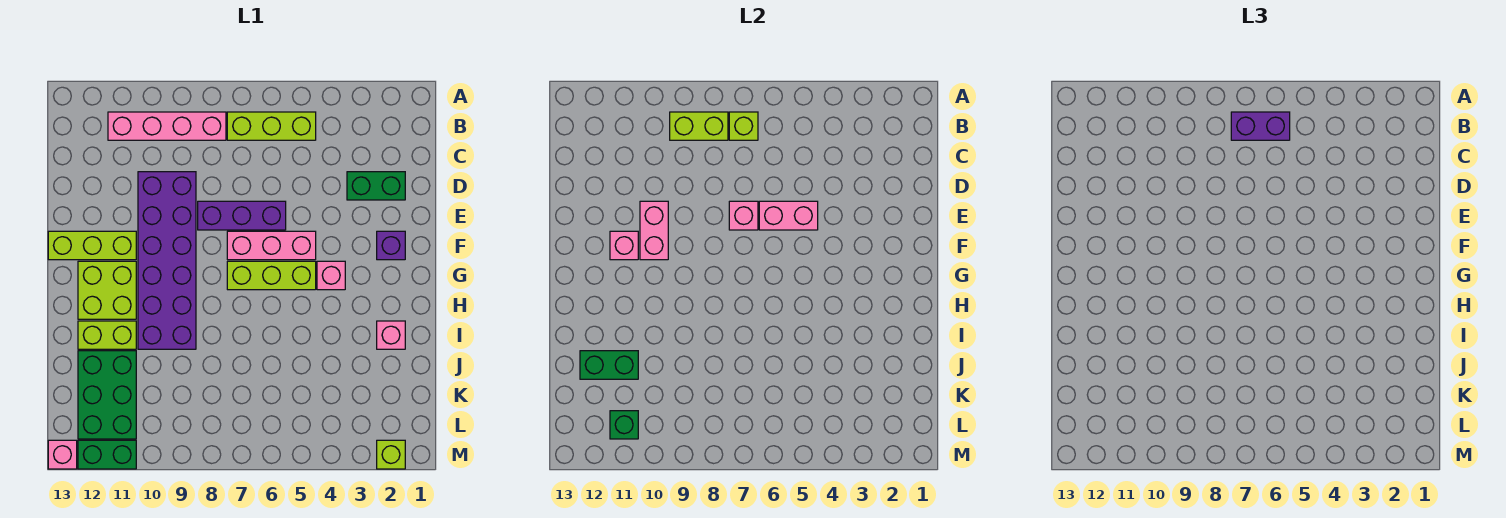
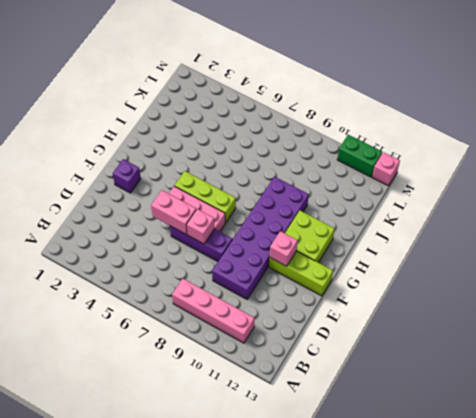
none -> lime brick B5:B7 level 1
none -> green brick D2:D3 level 1
none -> pink brick G4 level 1

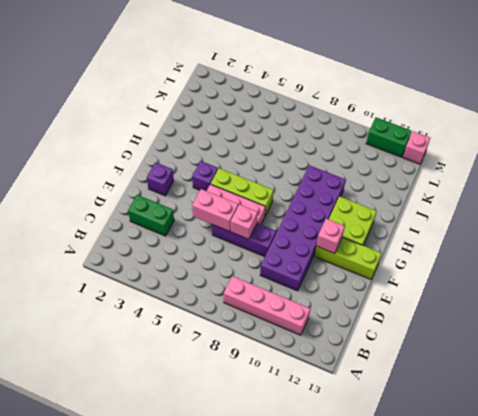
purple brick G4 level 1 -> pink brick G4 level 1
none -> lime brick B5:B7 level 1
none -> pink brick I2 level 1
none -> lime brick I11:I12 level 1

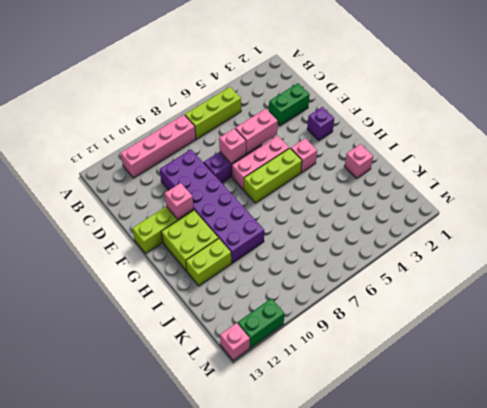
none -> green brick J11:L12 level 1
none -> lime brick M2 level 1
none -> lime brick B7 level 2

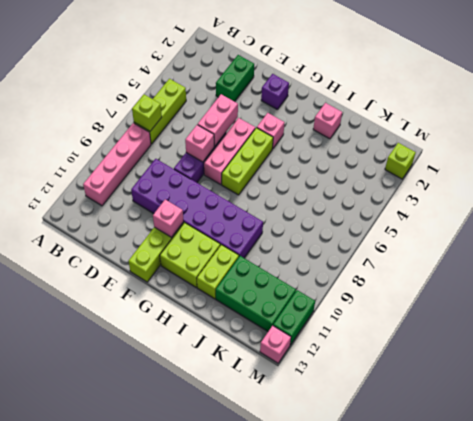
none -> lime brick B8:B9 level 2
none -> pink brick E10:F10 level 2
none -> green brick J11:J12 level 2

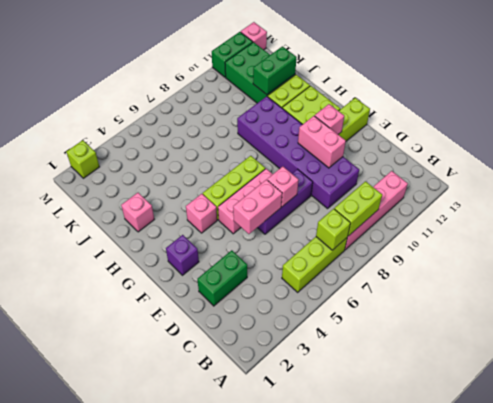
none -> green brick L11 level 2
none -> purple brick B6:B7 level 3

